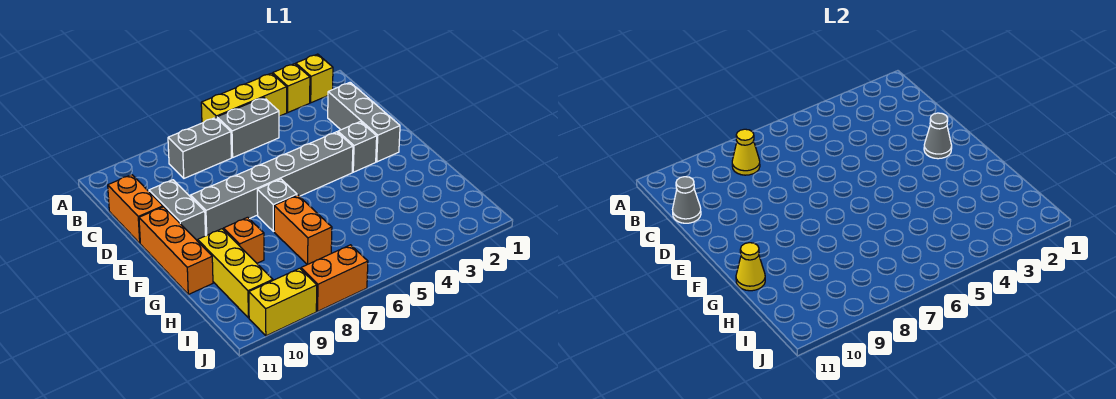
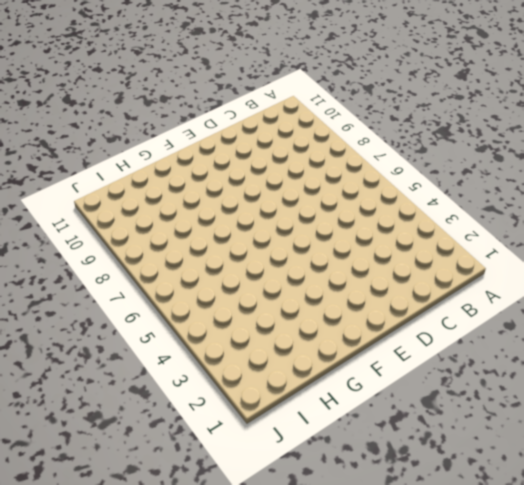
none -> yellow brick A2 level 1
none -> yellow brick A3 level 1
none -> yellow brick A4:A6 level 1

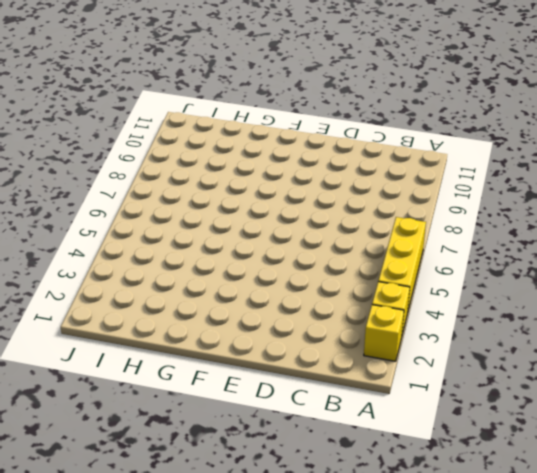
none -> grey brick B5:B6 level 1
none -> grey brick B7:B8 level 1
none -> grey brick C2:E2 level 1

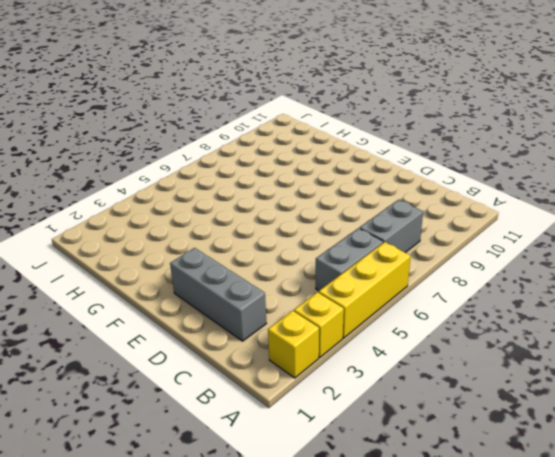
none -> orange brick C11:D11 level 1
none -> grey brick D10:E10 level 1
none -> grey brick E3 level 1

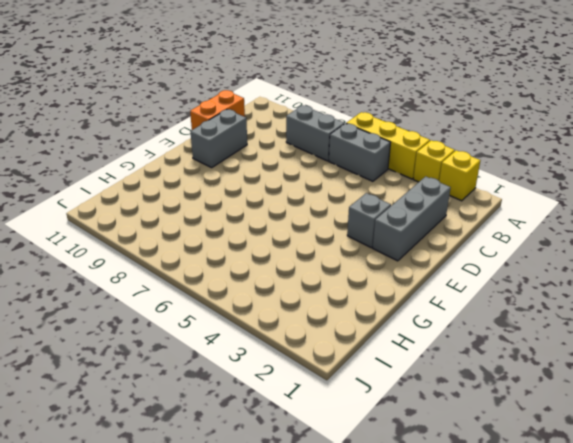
none -> grey brick E4:E9 level 1
none -> orange brick E11:G11 level 1
none -> grey brick F7 level 1

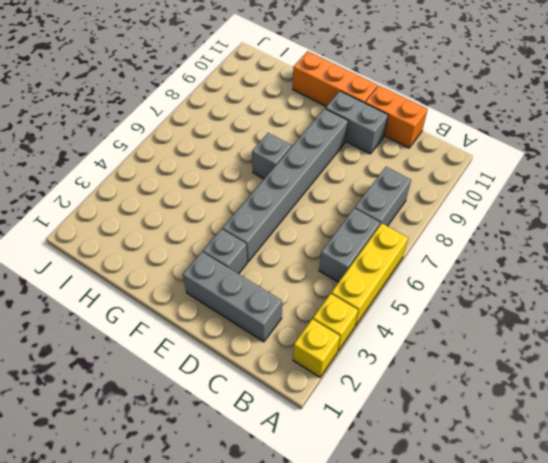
none -> orange brick G7:H7 level 1
none -> orange brick G9 level 1
none -> yellow brick G10:I10 level 1

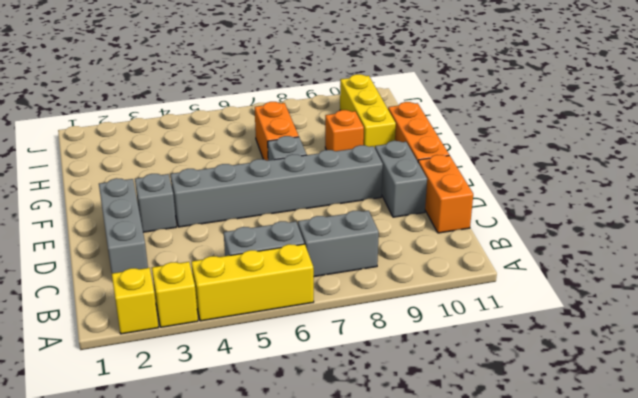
none -> orange brick J7:J8 level 1
none -> yellow brick J9:J10 level 1
none -> yellow cone B8 level 2

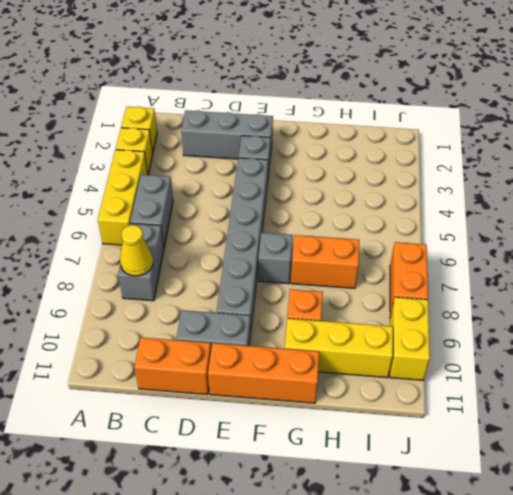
none -> grey cone C11 level 2
none -> grey cone E2 level 2
none -> yellow cone G11 level 2

